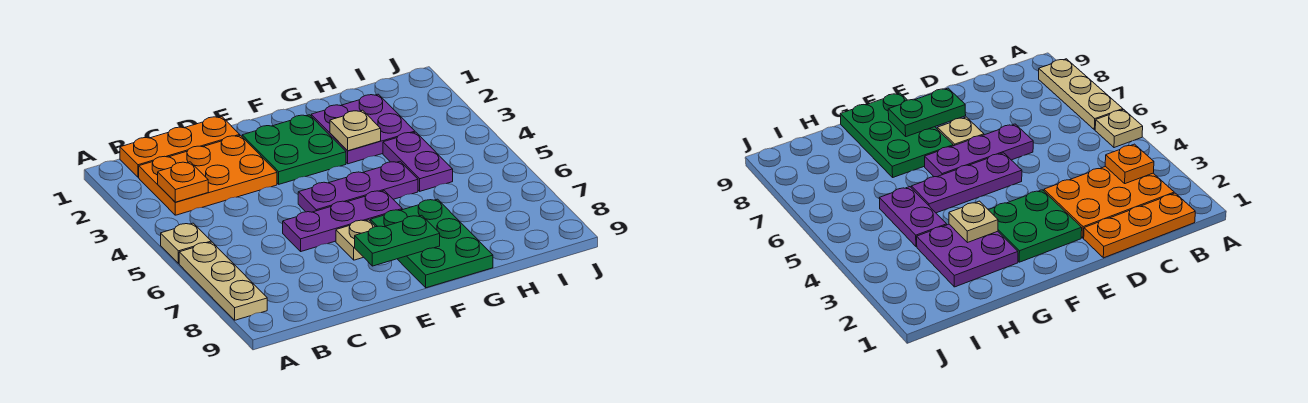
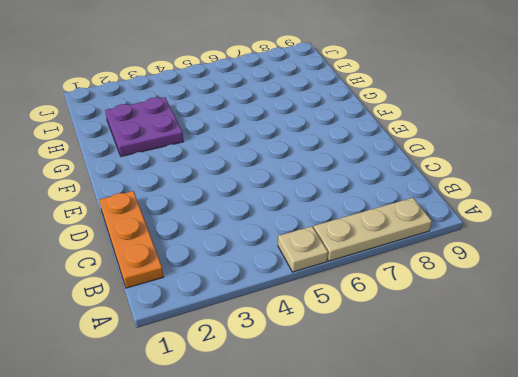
none -> orange plate B2:D3 level 1
none -> purple plate D6:F6 level 1
none -> green plate E2:F3 level 1

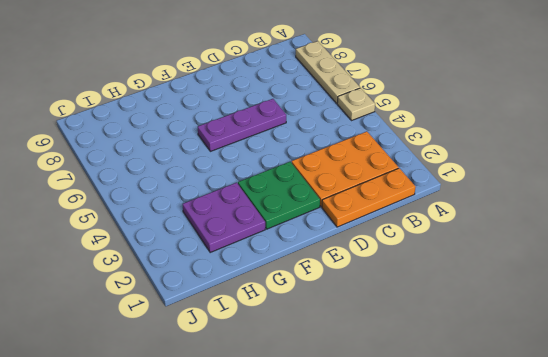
none -> purple plate E5:G5 level 1
none -> tan plate E7 level 1
none -> green plate F7:G9 level 1

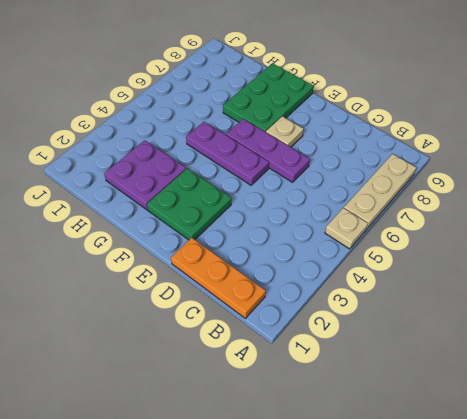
none -> orange plate B2:D3 level 1
none -> purple plate H4:H5 level 1
none -> orange plate B3 level 2

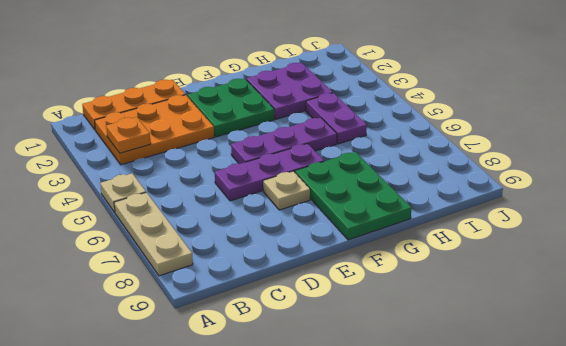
none -> green plate E8:F8 level 2
none -> tan plate G3 level 2

